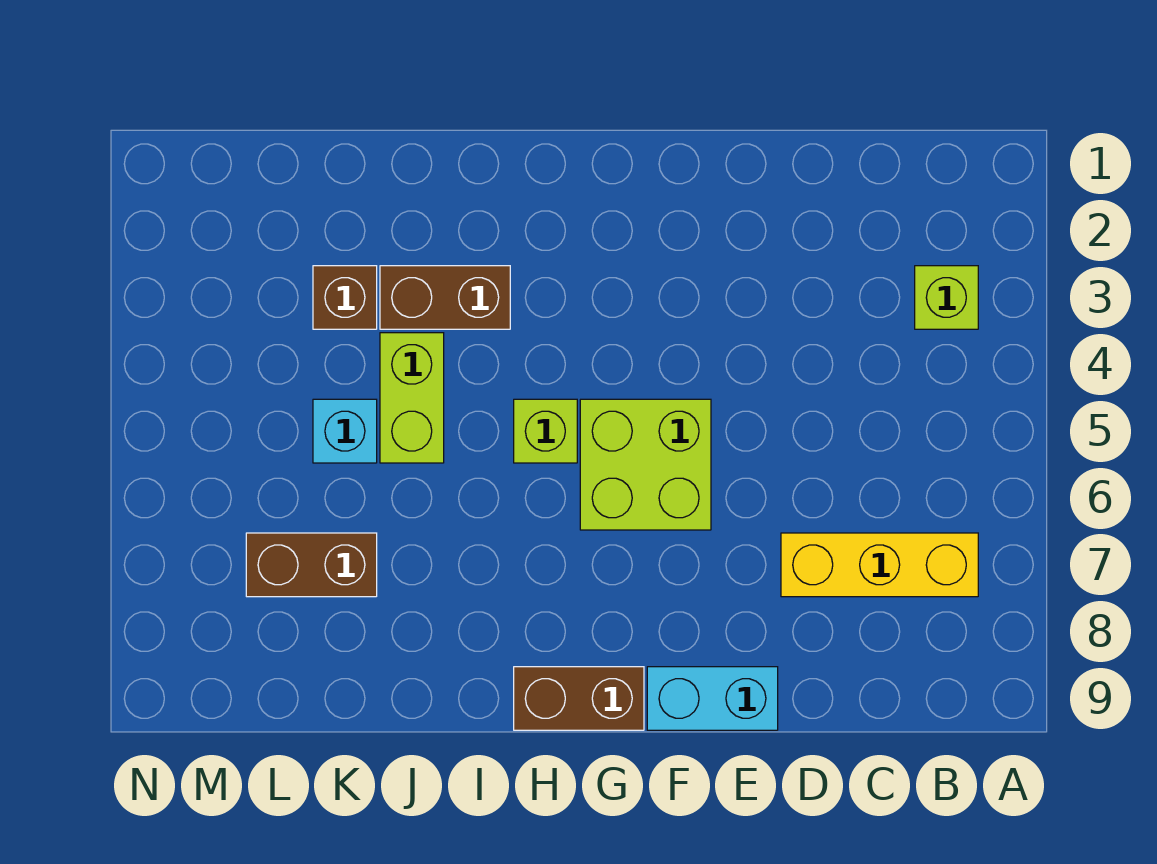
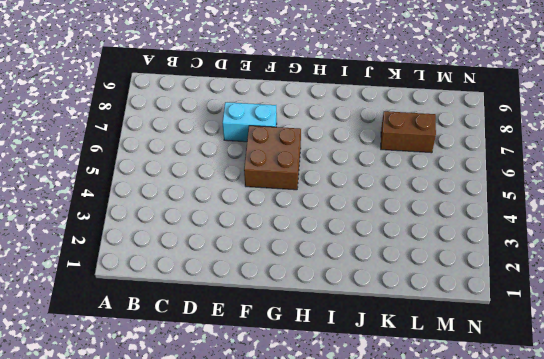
cyan brick E7:F7 level 1 -> cyan brick E9:F9 level 1
brown brick F5:G6 level 1 -> lime brick F5:G6 level 1
none -> lime brick B3 level 1
none -> yellow brick B7:D7 level 1

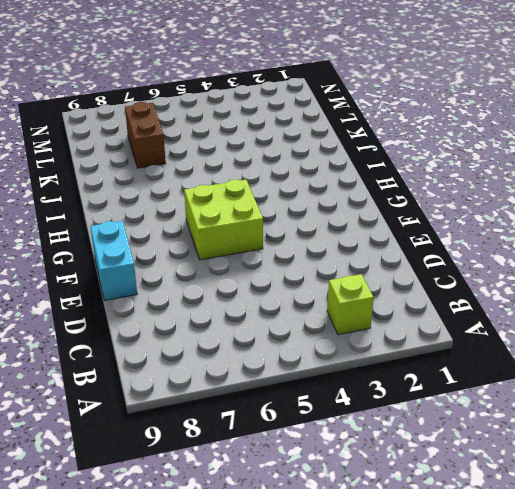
none -> yellow brick B7:D7 level 1
none -> brown brick G9:H9 level 1

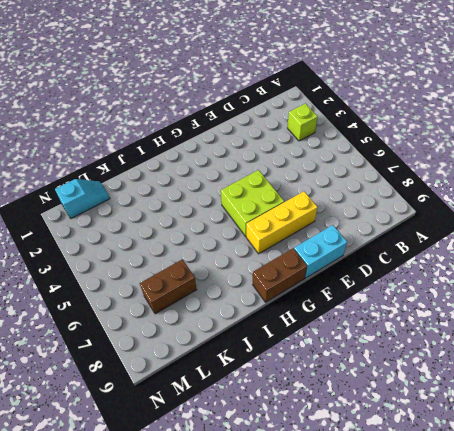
yellow brick E7:G7 level 1 -> yellow brick B7:D7 level 1
cyan slope L1:M1 level 1 top M -> none
none -> lime brick H5 level 1
none -> brown brick I3:J3 level 1

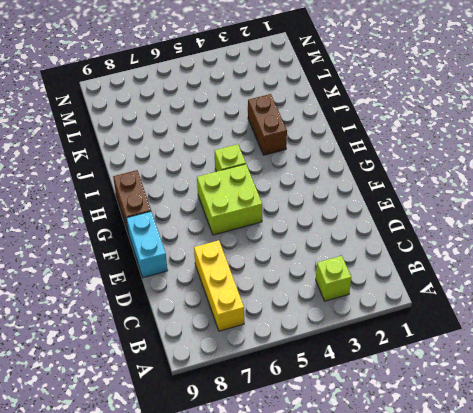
none -> lime brick J4:J5 level 1
none -> brown brick K3 level 1

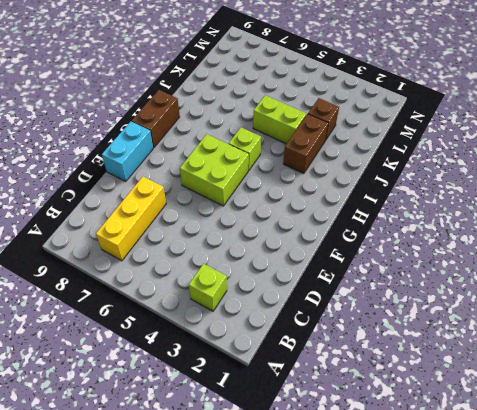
none -> cyan brick K5 level 1
none -> brown brick K7:L7 level 1

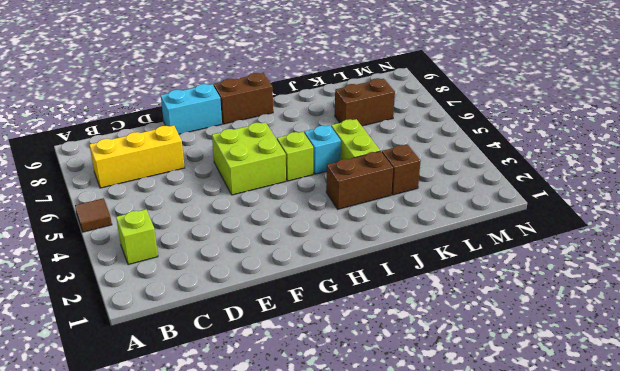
brown tile A5 level 1 -> none
cyan brick I5 level 1 -> cyan brick K5 level 1

